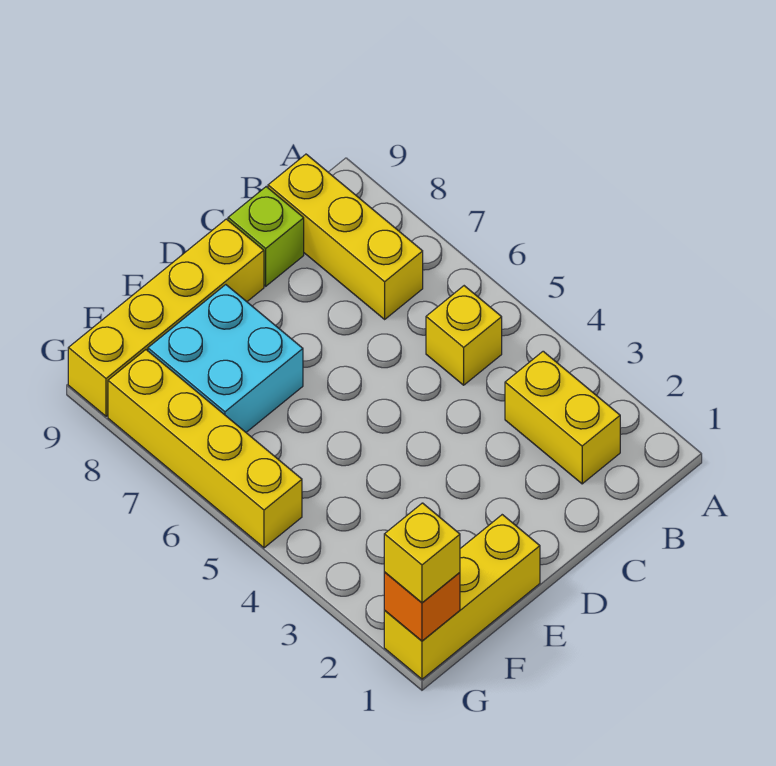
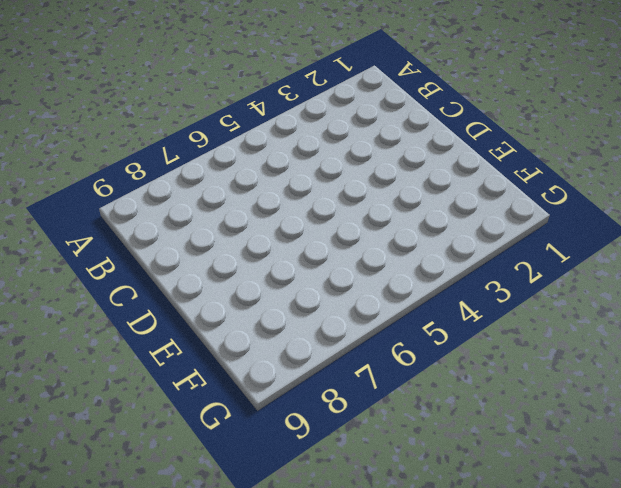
none -> yellow brick B2:B3 level 1
none -> yellow brick B5 level 1

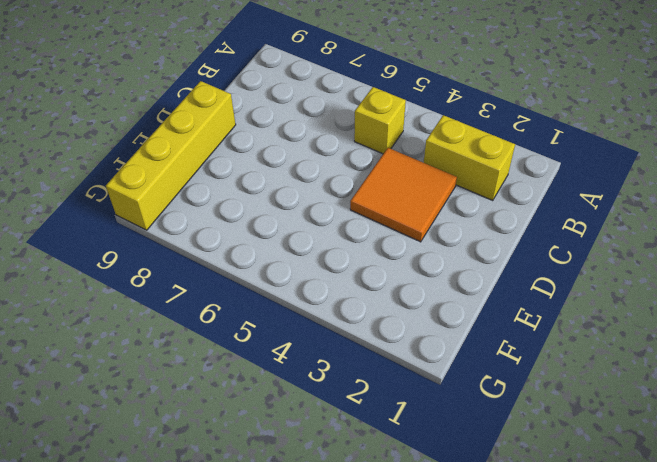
orange tile C3:D4 level 1 -> none
none -> yellow brick B7:B9 level 1
none -> lime brick C9 level 1

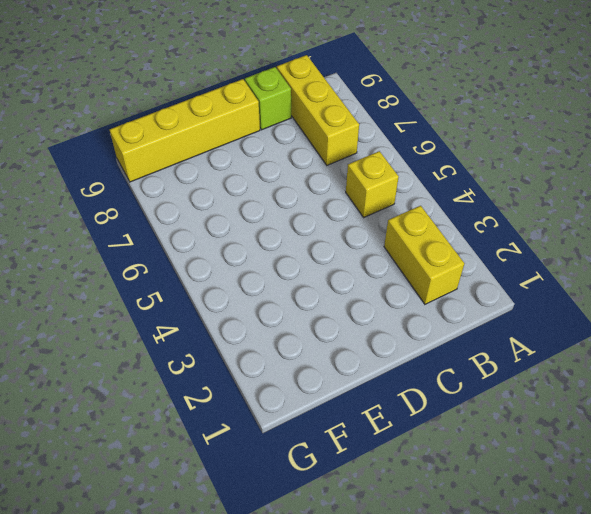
none -> yellow brick E1:G1 level 1
none -> cyan brick E7:F8 level 1

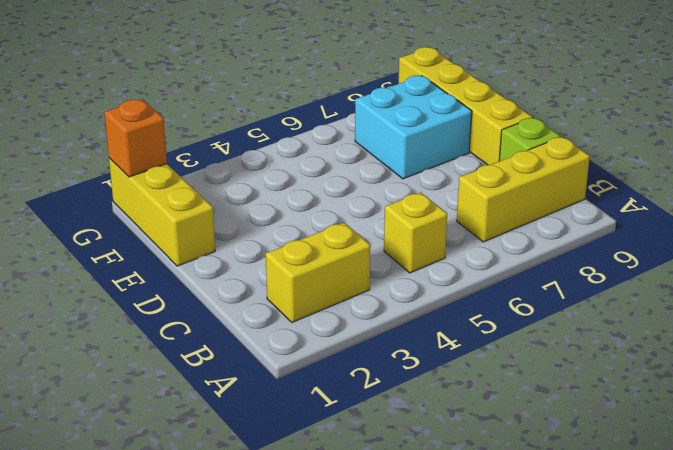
none -> yellow brick G5:G8 level 1
none -> yellow brick G1 level 3

